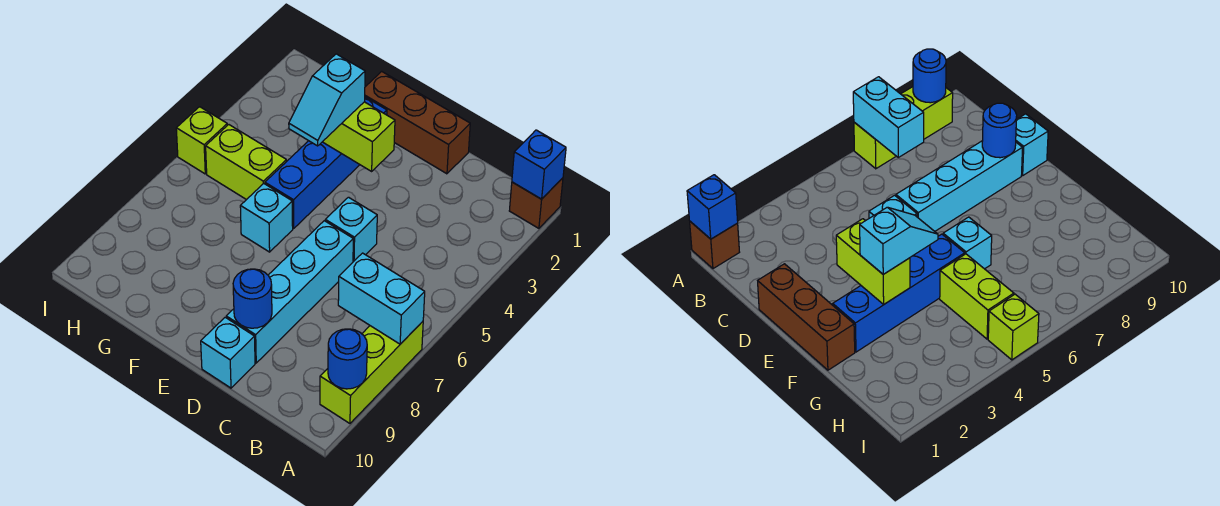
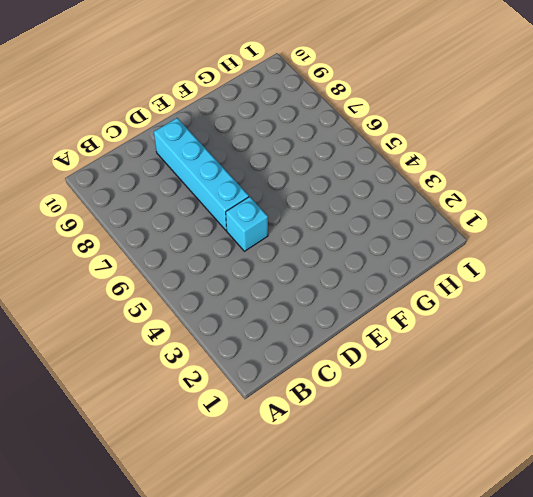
none -> brown brick A1 level 1
none -> lime brick A7:A9 level 1
none -> brown brick D1:F1 level 1

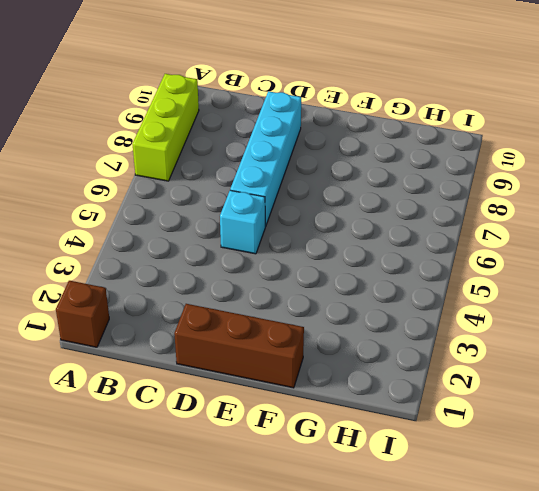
none -> cyan brick D10 level 1
none -> blue brick F2:F5 level 1
none -> cyan brick F6 level 1

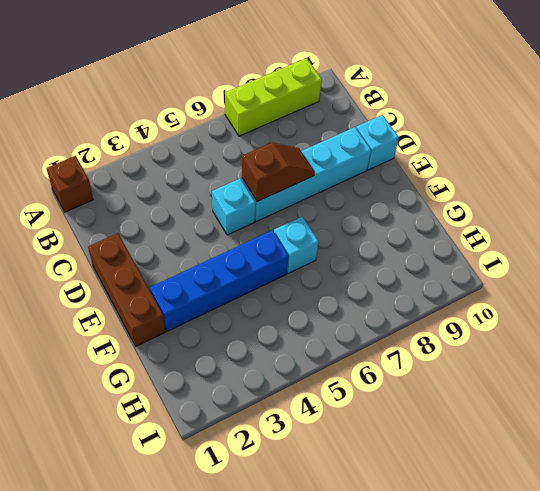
brown slope D6:D7 level 2 top 6 -> none
none -> lime brick G5:H5 level 1
none -> lime brick I5 level 1
none -> blue brick A1 level 2

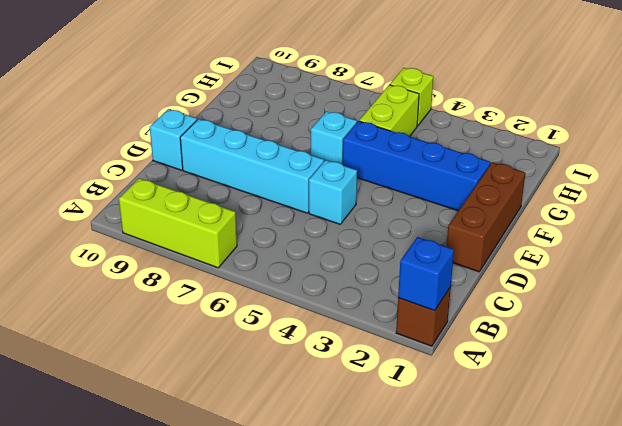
none -> cyan brick A7:B7 level 2
none -> blue round brick A9 level 2
none -> blue round brick D9 level 2

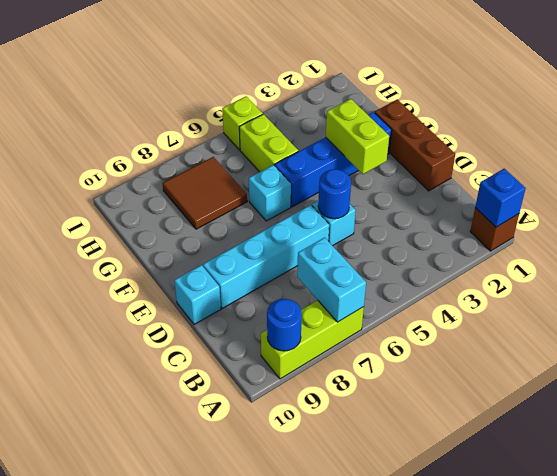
blue round brick D5 level 2 -> blue round brick D9 level 2
brown tile G7:H8 level 1 -> none
none -> cyan slope F3:F4 level 3 top 3

